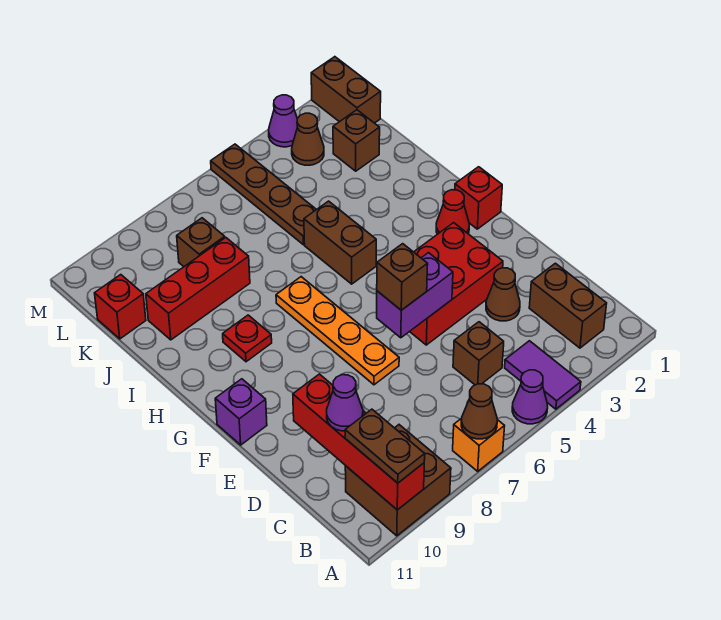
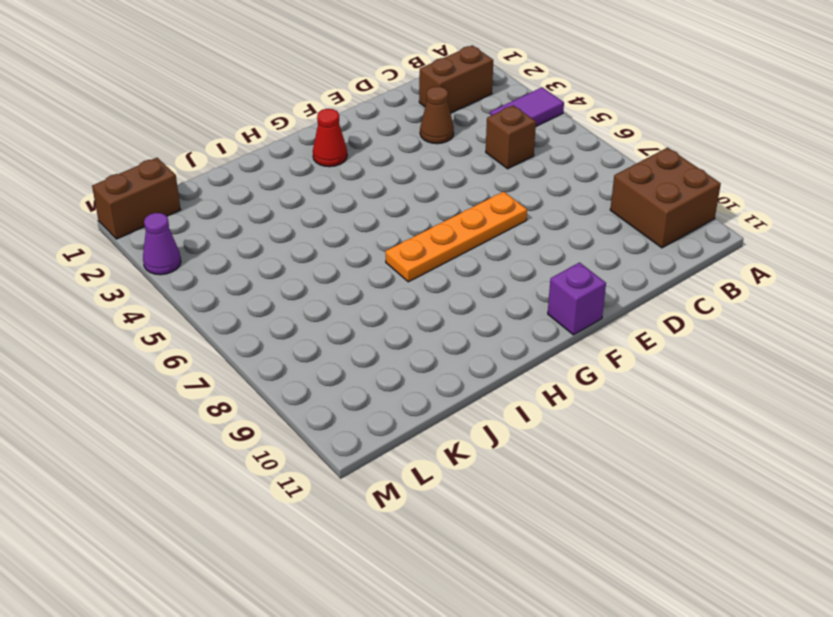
none -> purple cone A5 level 1
none -> orange brick A7 level 1
none -> red brick E3:F5 level 1

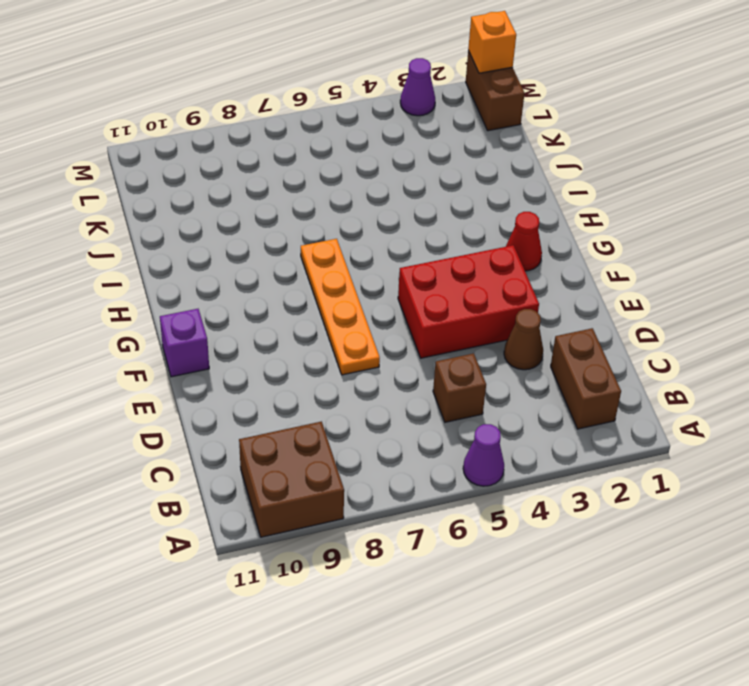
orange brick M1 level 2 -> orange brick A7 level 1
none -> purple tile A4:B4 level 1
none -> red brick G1 level 1
none -> brown brick H5:I5 level 1

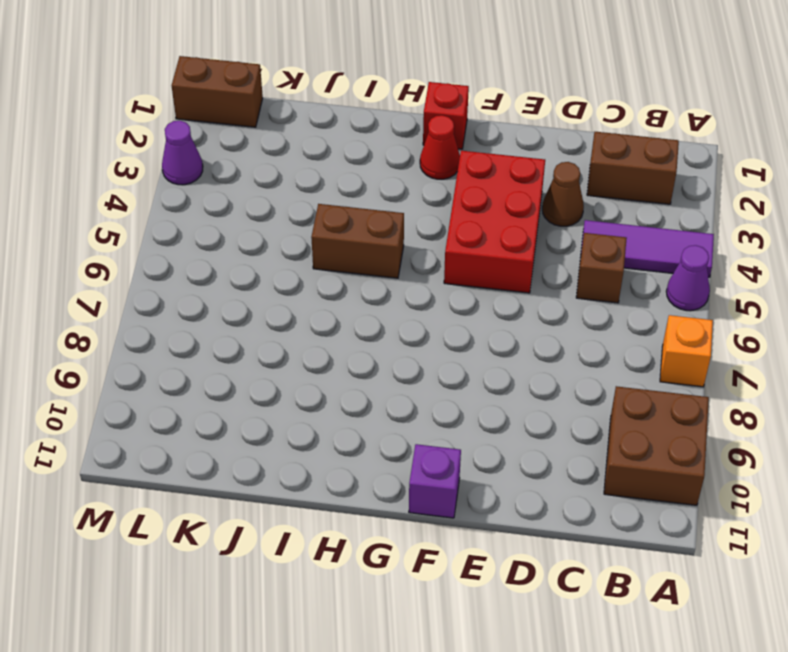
purple tile A4:C4 level 1 -> purple tile A4:B4 level 1
none -> orange plate E7:H7 level 1
none -> red plate H9 level 1
none -> brown plate J5:M5 level 1

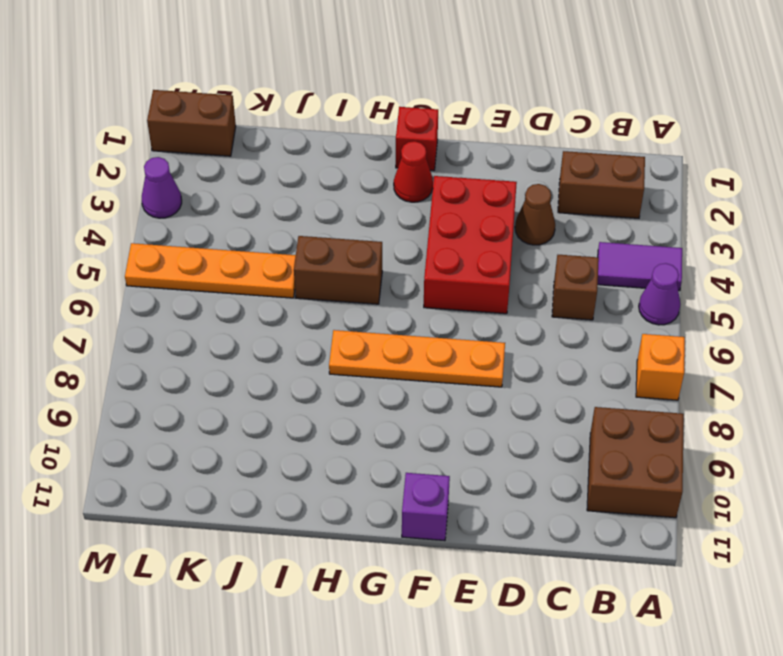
orange plate J5:M5 level 1 -> brown plate J5:M5 level 1
none -> red plate H9 level 1
none -> red brick J8:J10 level 1
none -> brown brick K2 level 1

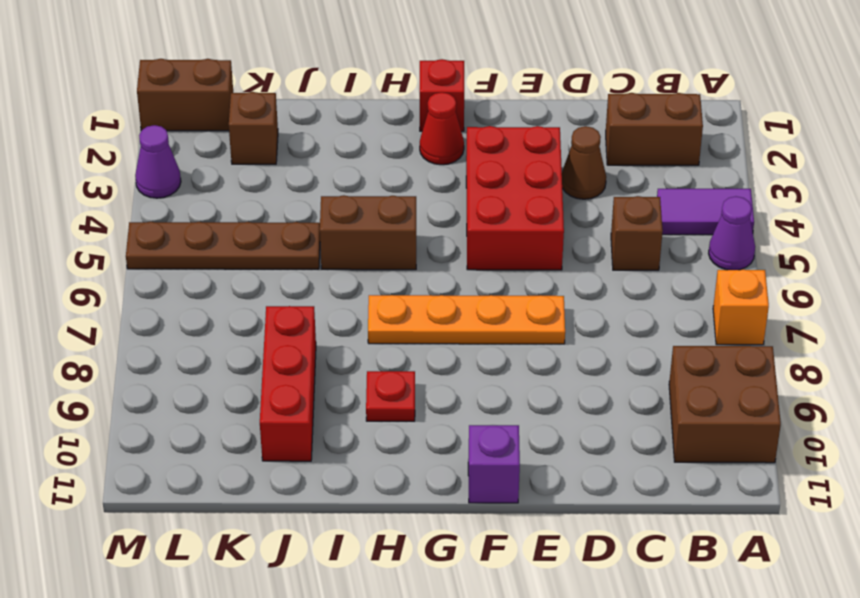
none -> brown brick K8 level 1
none -> red brick K11 level 1
none -> brown cone L3 level 1

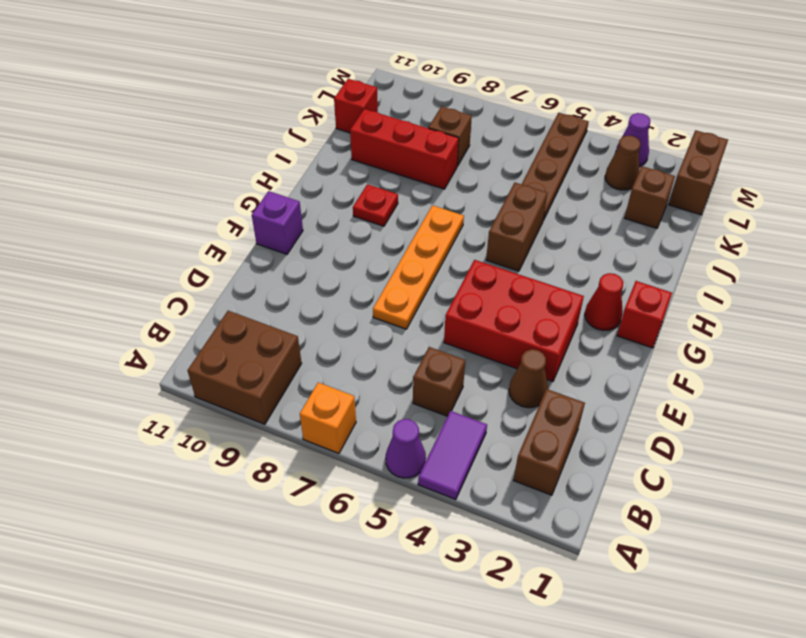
none -> brown cone A7 level 2
none -> red brick A10:D10 level 2
none -> purple brick E5:E6 level 2

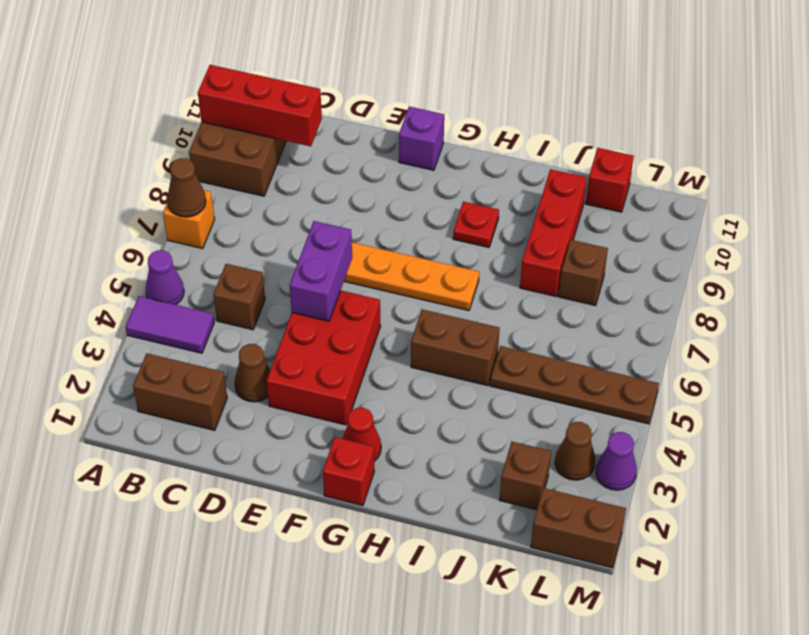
red brick A10:C10 level 2 -> red brick A10:D10 level 2
none -> brown plate A10:B10 level 3
none -> purple cone C10 level 3
none -> brown brick E6 level 3

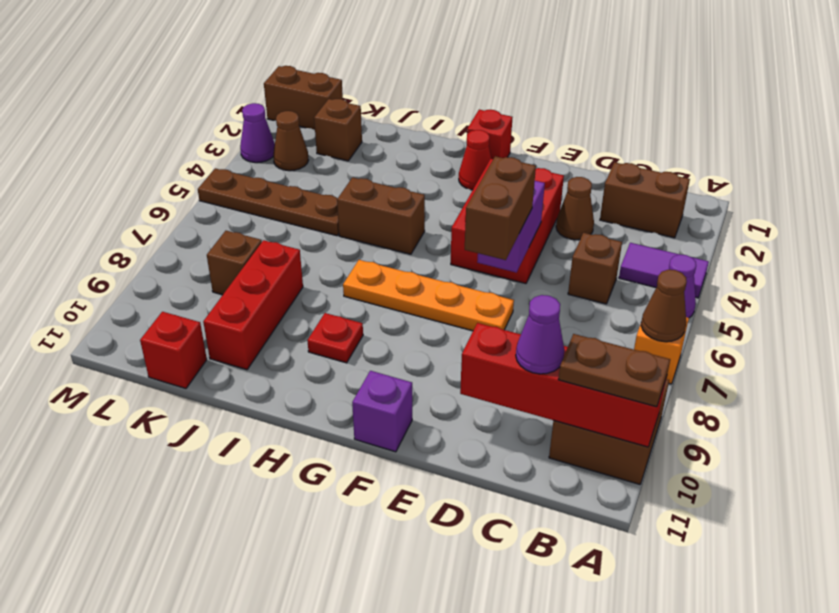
brown brick E6:E7 level 3 -> brown brick E6 level 3

